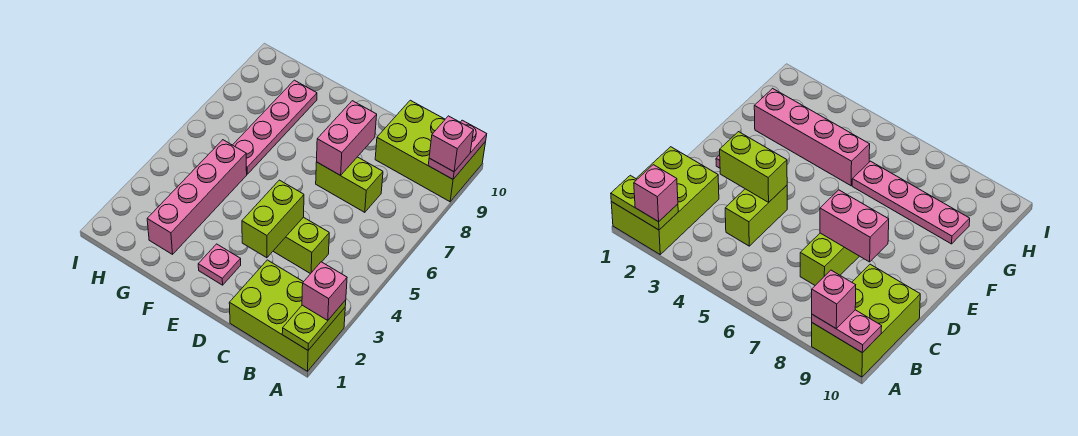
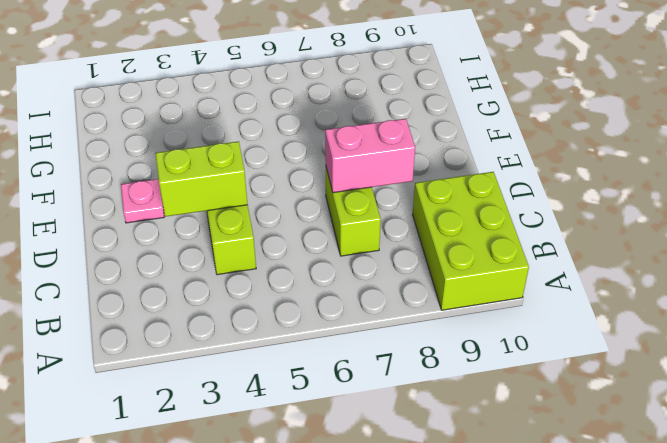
none -> lime brick A1:C2 level 1
none -> pink brick G2:G5 level 1
none -> pink plate G6:G9 level 1

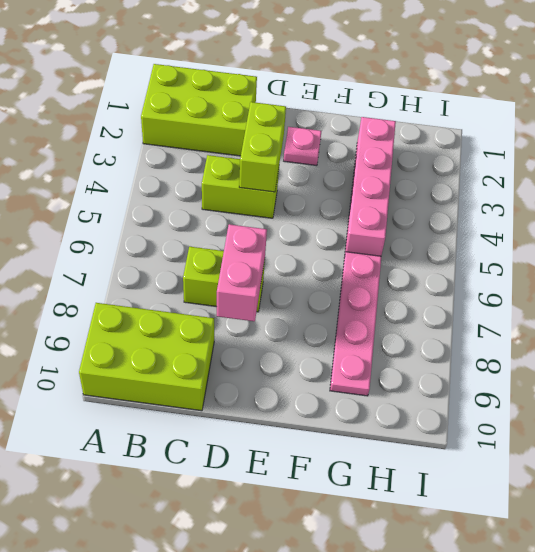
none -> lime plate A1:A2 level 2
none -> pink plate A9:A10 level 2
none -> pink brick A2 level 3

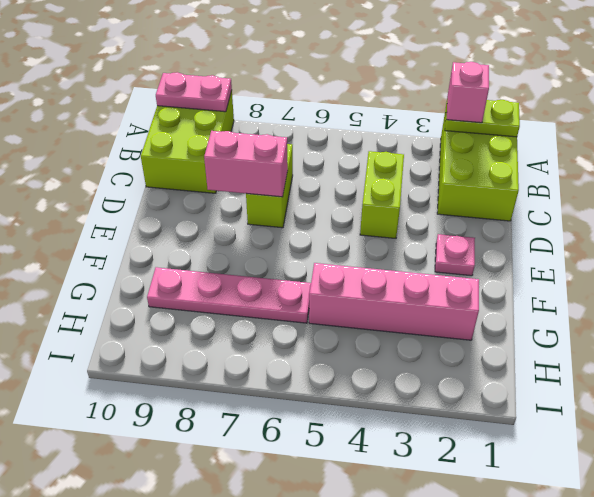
none -> lime brick D3:D4 level 2
none -> pink brick A9 level 3

